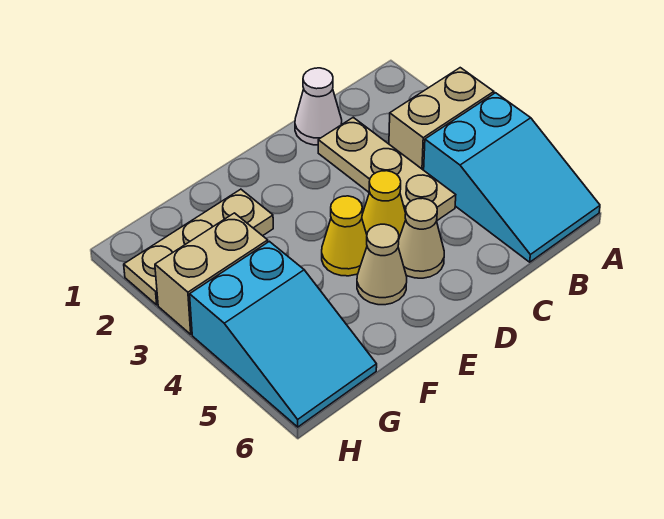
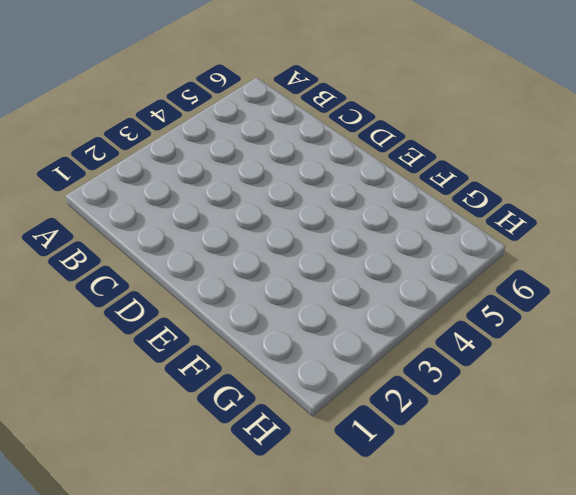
none -> tan brick A3:B3 level 1
none -> cyan slope A4:B6 level 1 top 4

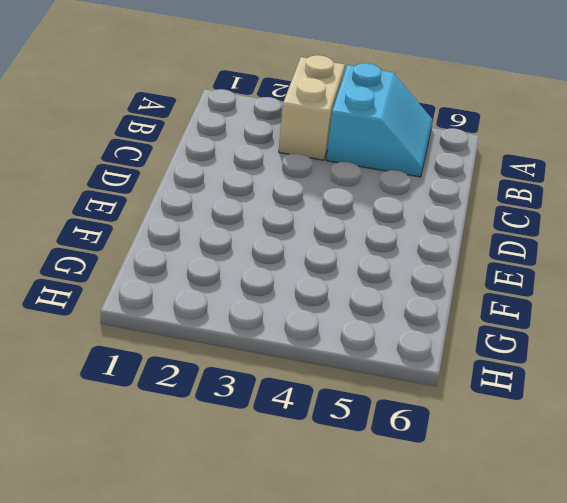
cyan slope A4:B5 level 1 top 4 -> cyan slope A4:B6 level 1 top 4
none -> white cone C1 level 1
none -> tan plate C2:C4 level 1

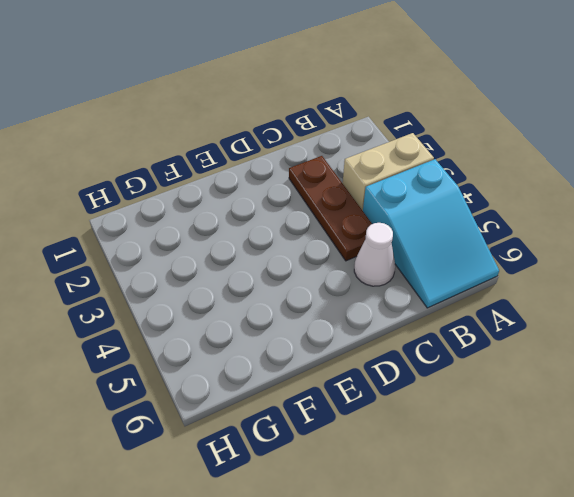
brown plate C2:C4 level 1 -> tan plate C2:C4 level 1
white cone C5 level 1 -> white cone C1 level 1
none -> yellow cone D4 level 1
none -> tan cone D5 level 1

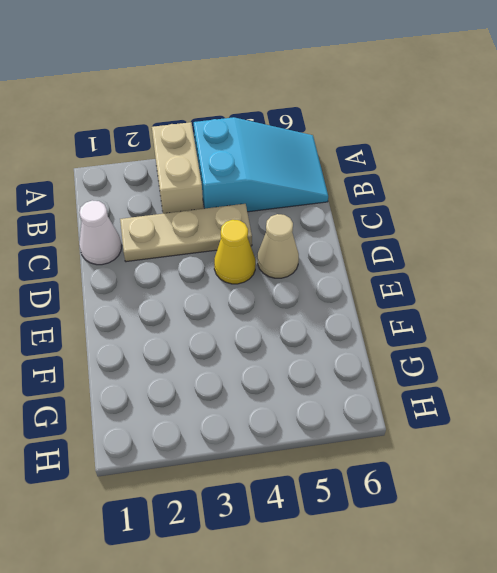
none -> yellow cone E4 level 1
none -> tan cone E5 level 1

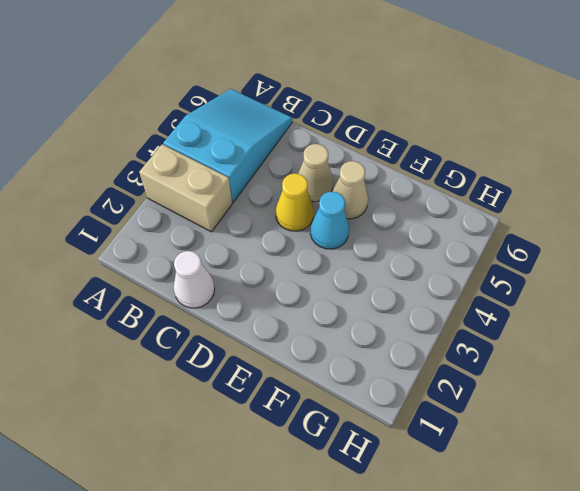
cyan cone E4 level 1 -> yellow cone E4 level 1
none -> tan plate C2:C4 level 1
none -> tan plate F2:H2 level 1

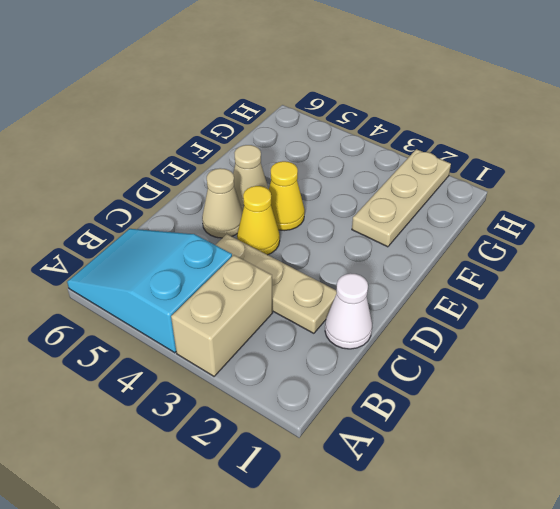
none -> tan brick G3:H3 level 1
none -> cyan slope G4:H6 level 1 top 4

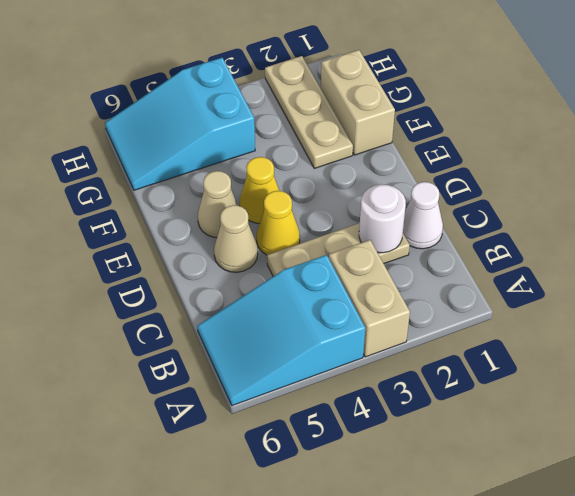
white round brick C2 level 2 -> none
tan brick F1:G1 level 1 -> tan brick G3:H3 level 1

